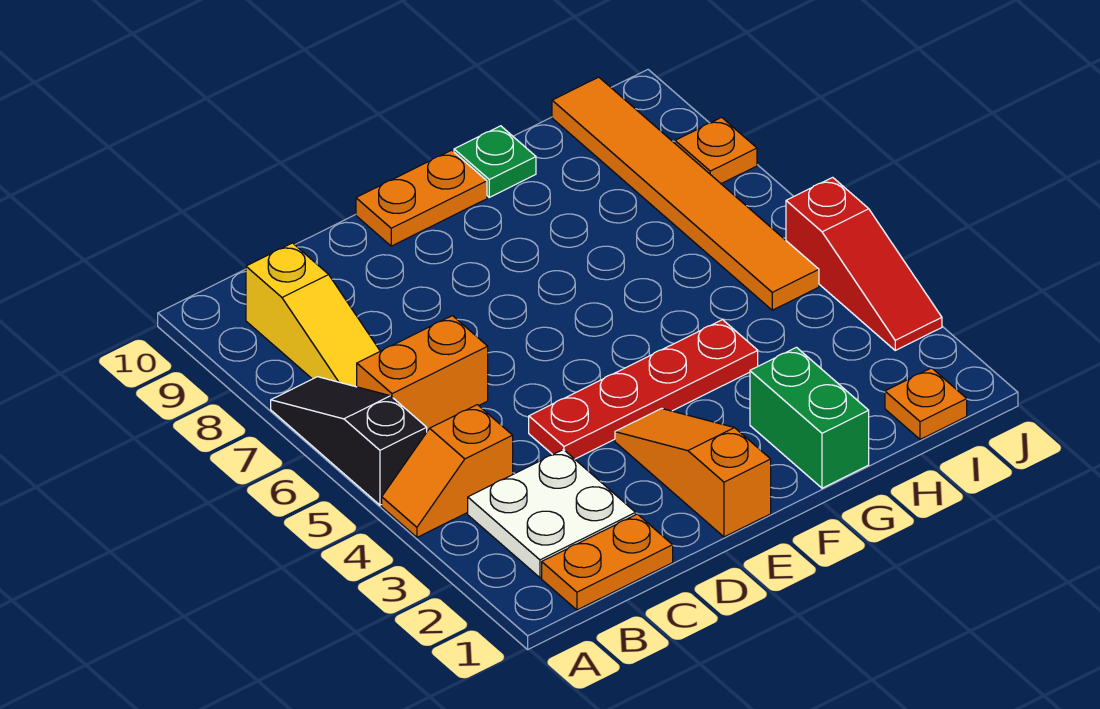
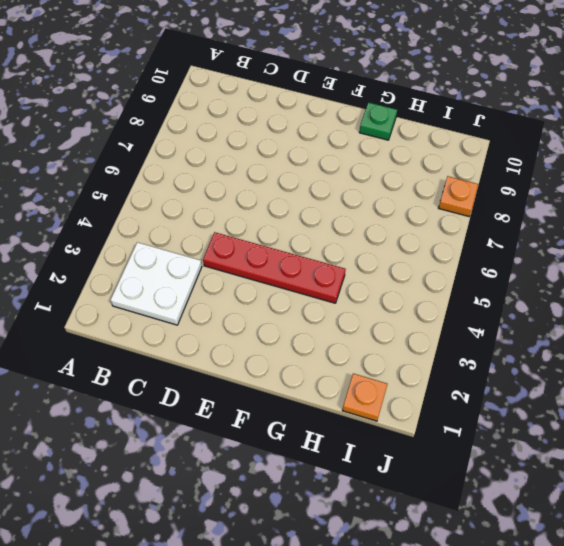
none -> orange slope A4:B4 level 1 top B
none -> black slope A5:A7 level 1 top 5
none -> orange plate B1:C1 level 1

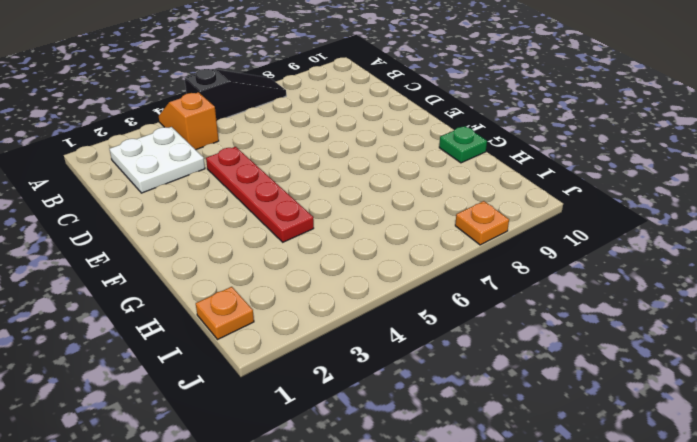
none -> orange plate B1:C1 level 1
none -> orange brick B6:C6 level 1
none -> yellow slope B7:B9 level 1 top 9

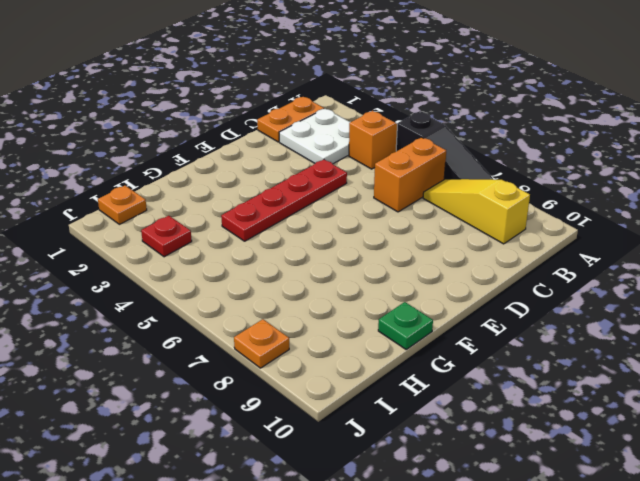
red plate I3 level 1 -> none
none -> orange slope E1:E3 level 1 top 1
none -> orange plate E10:F10 level 1
none -> green brick G1:G2 level 1

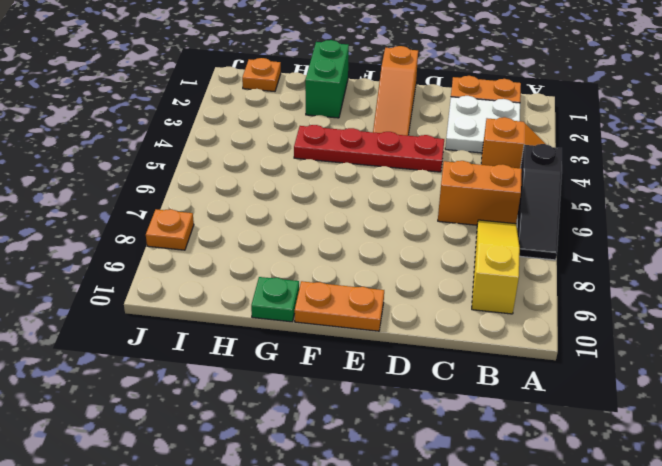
none -> orange tile I5:I10 level 1
none -> red slope J3:J5 level 1 top 5

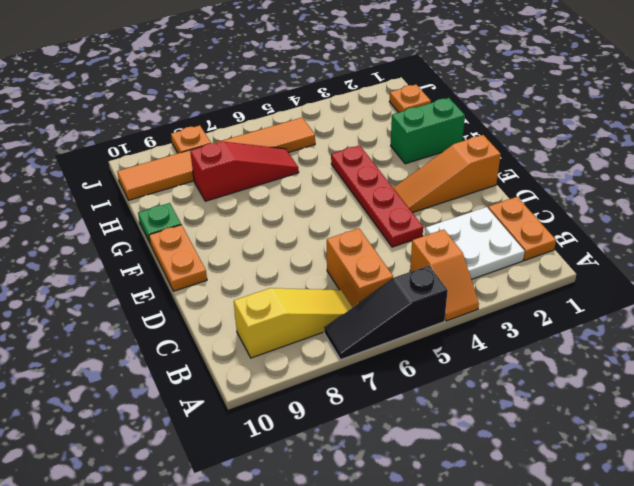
red slope H6:H8 level 1 top 8 -> red slope J3:J5 level 1 top 5

